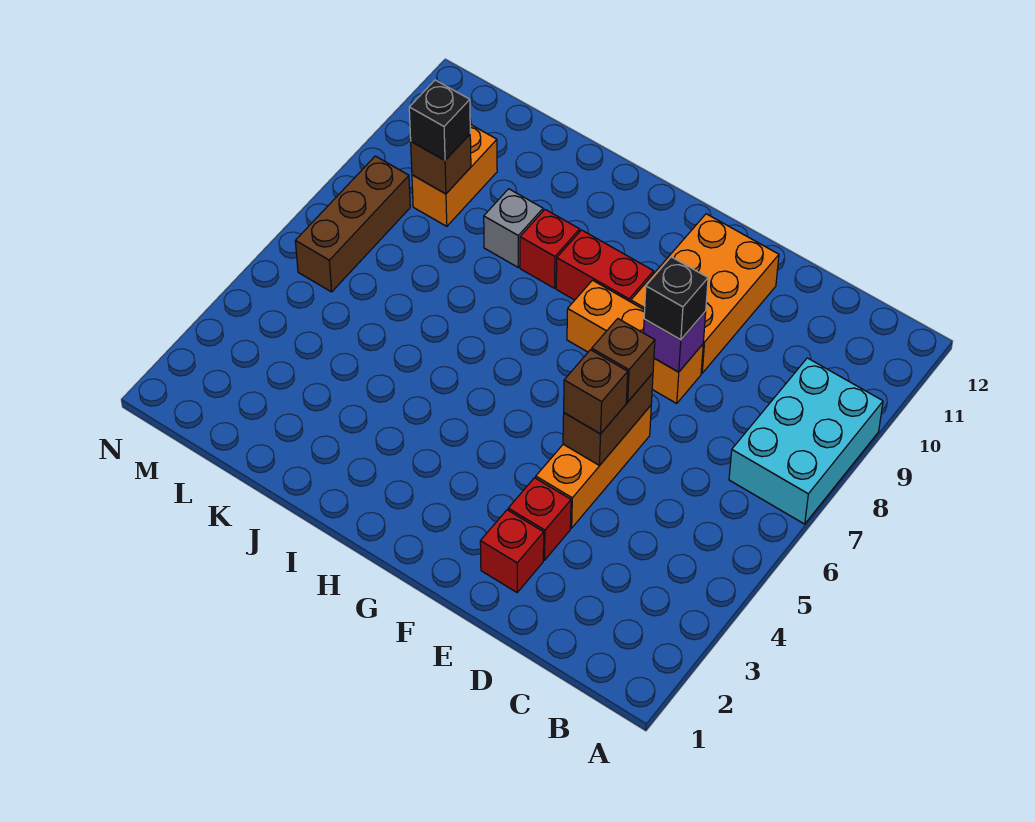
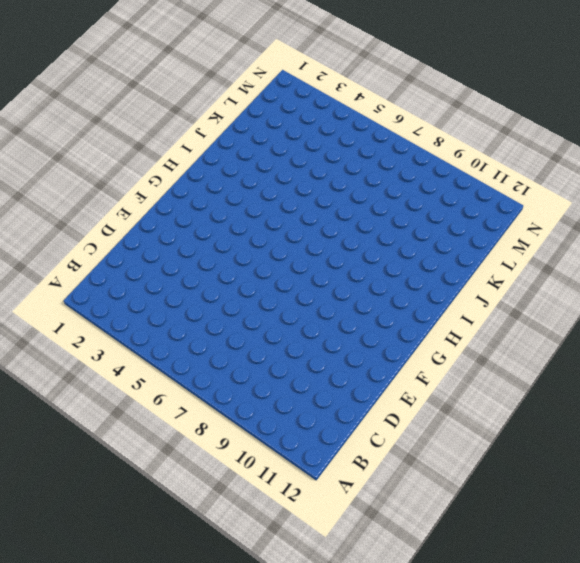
none -> cyan brick A7:B9 level 1
none -> red brick E2 level 1
none -> red brick E3 level 1

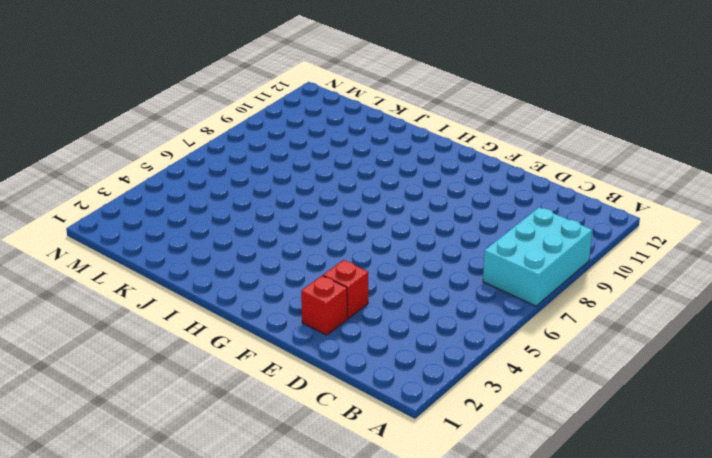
none -> orange brick E4:E6 level 1
none -> orange brick E8:G8 level 1
none -> orange brick E9:F11 level 1

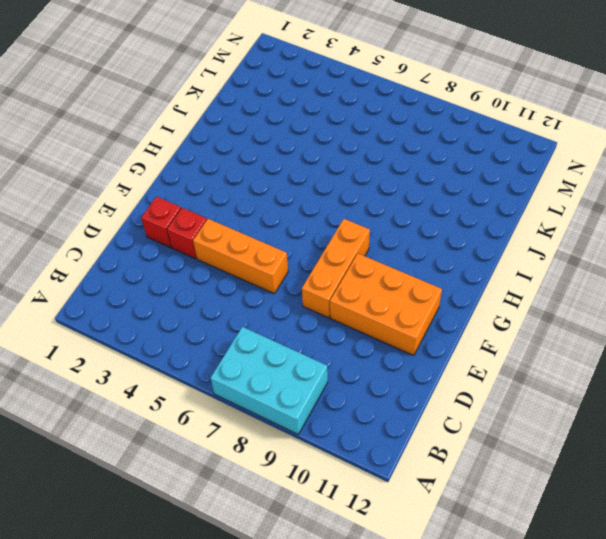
none -> red brick G9:H9 level 1
none -> red brick I9 level 1
none -> grey brick J9 level 1

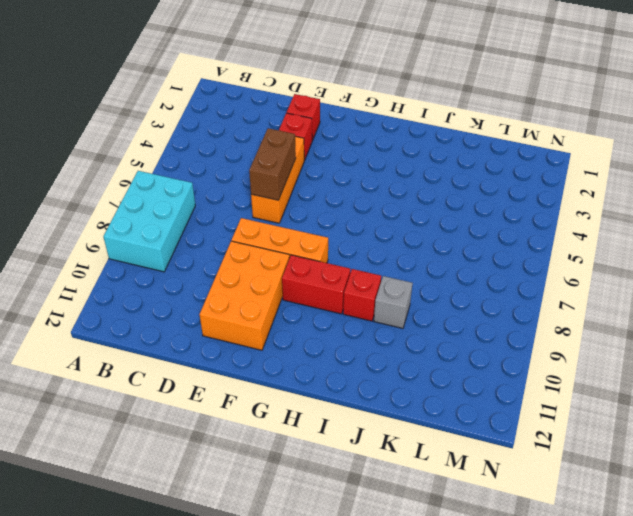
none -> orange brick L9:L10 level 1
none -> brown brick M6:M8 level 1
none -> purple brick E8 level 2

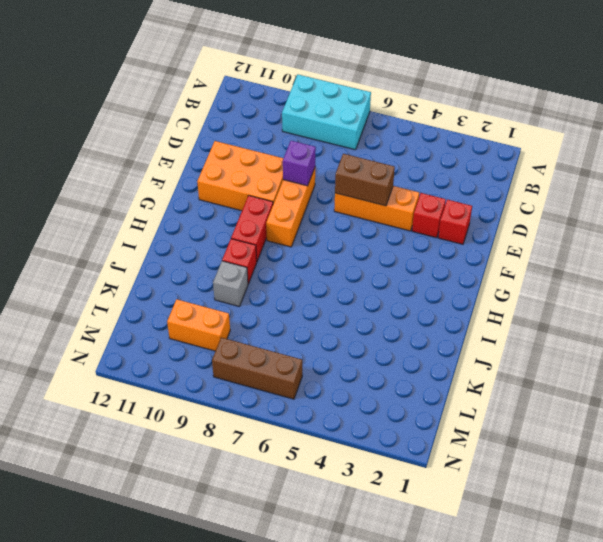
none -> brown brick L9 level 2
none -> brown brick E5 level 3
none -> brown brick E6 level 3

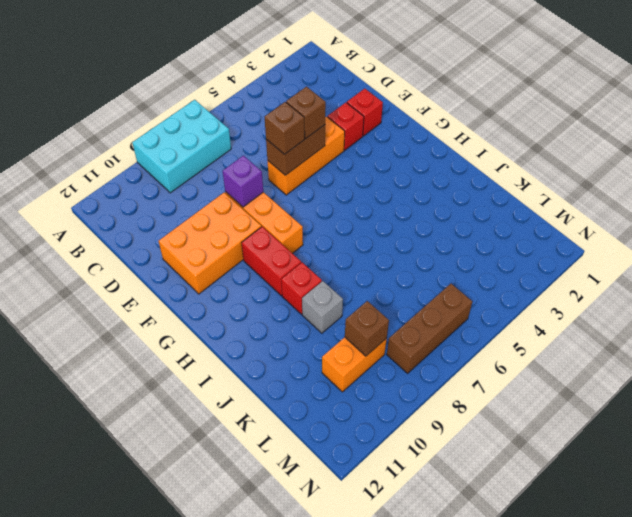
none -> black brick E8 level 3
none -> black brick L9 level 3

